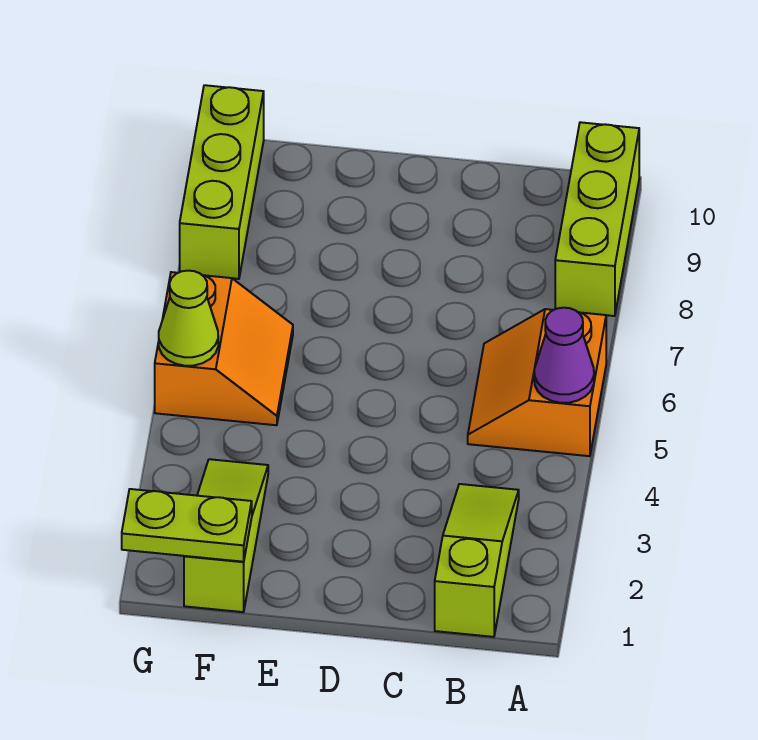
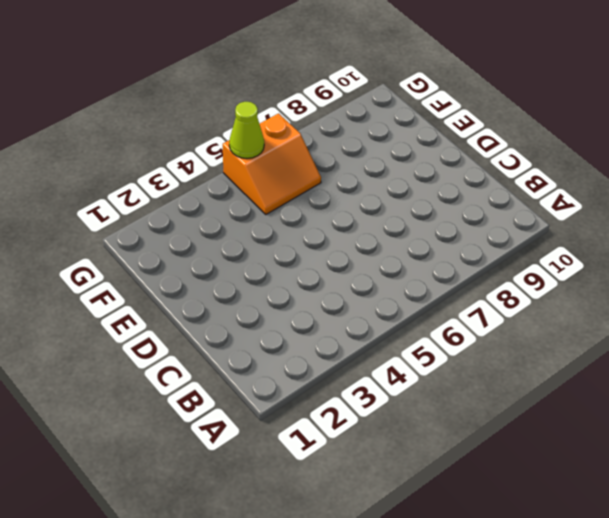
none -> orange slope A5:B6 level 1 top A
none -> lime brick A8:A10 level 1

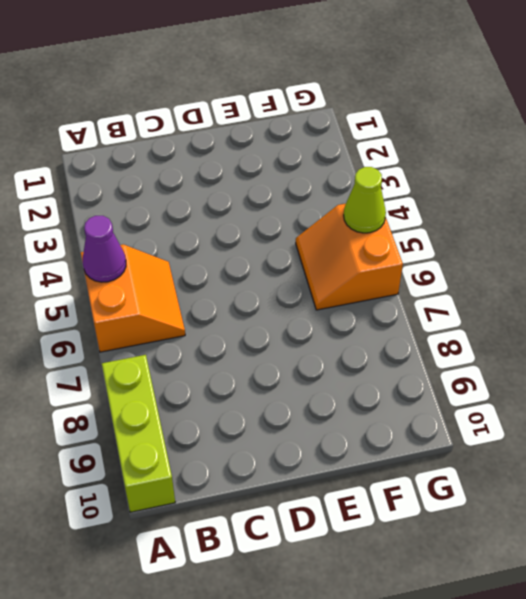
none -> lime slope B1:B3 level 1 top 1
none -> lime slope F1:F3 level 1 top 1

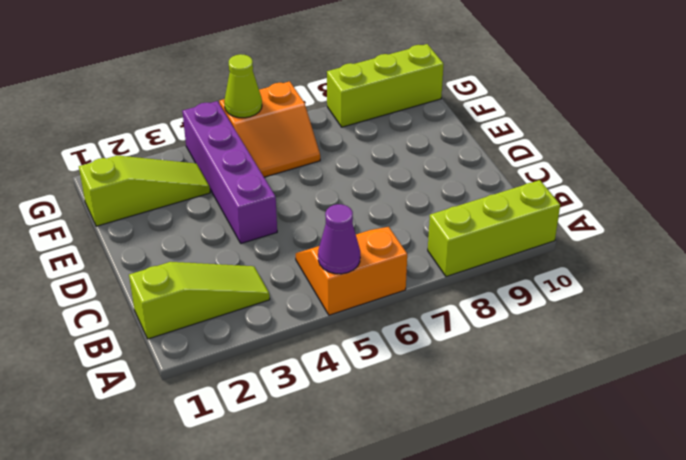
purple brick D4:G4 level 1 -> none
none -> lime plate F1:G1 level 2

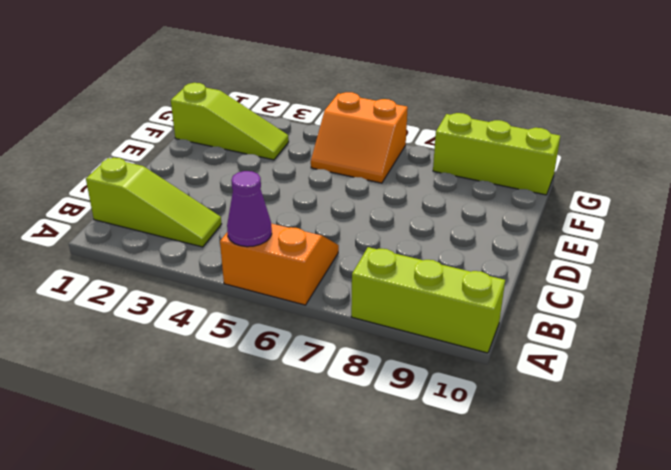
none -> lime plate F1:G1 level 2
none -> lime cone G5 level 2

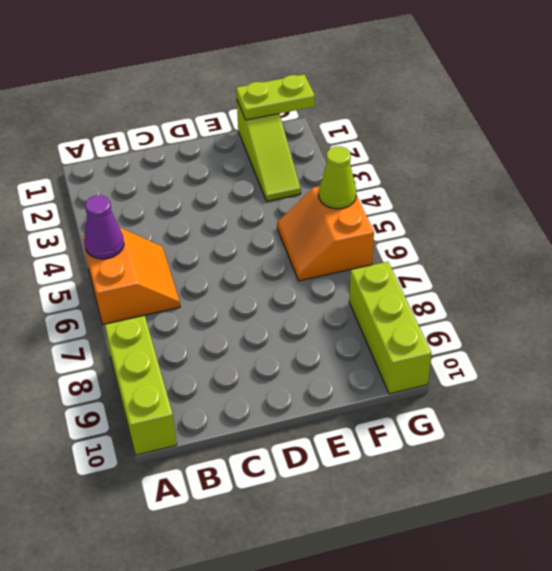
none -> lime slope B1:B3 level 1 top 1

